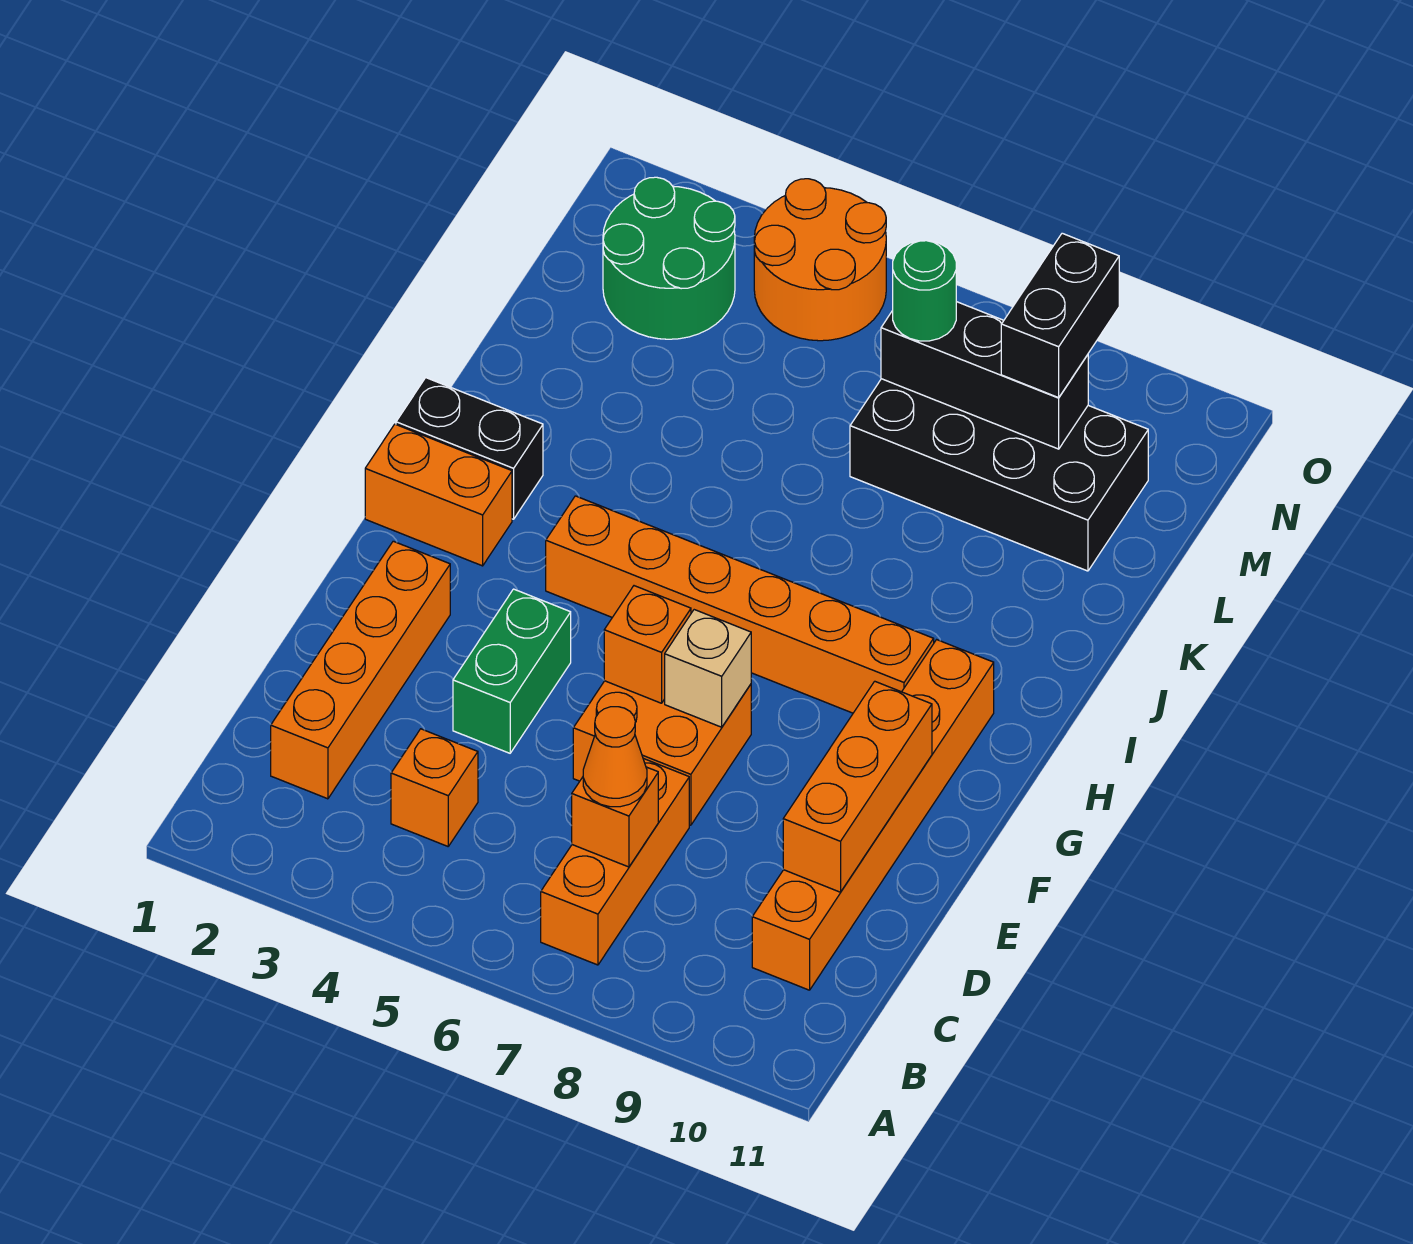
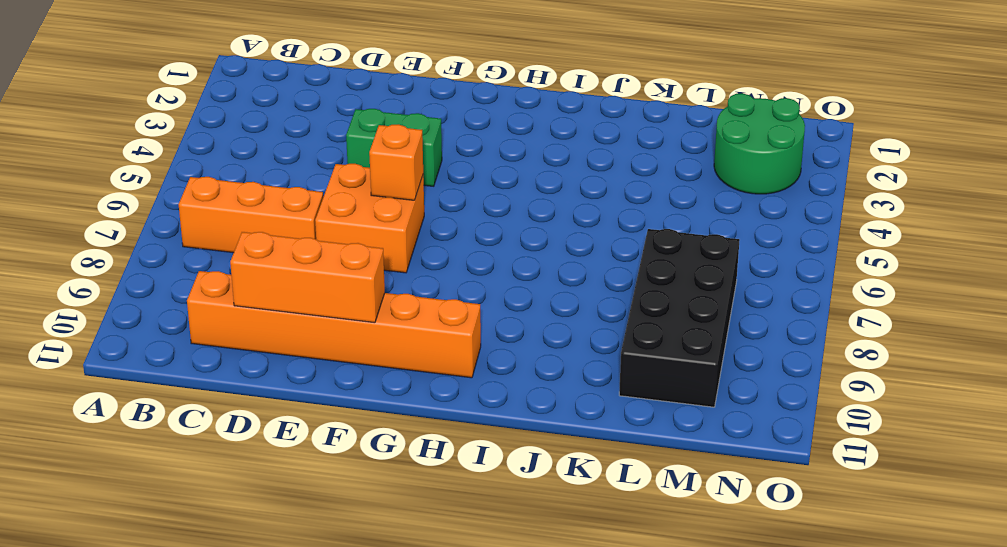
none -> orange brick C2:F2 level 1
none -> orange brick C4 level 1
none -> orange brick H1:H2 level 1

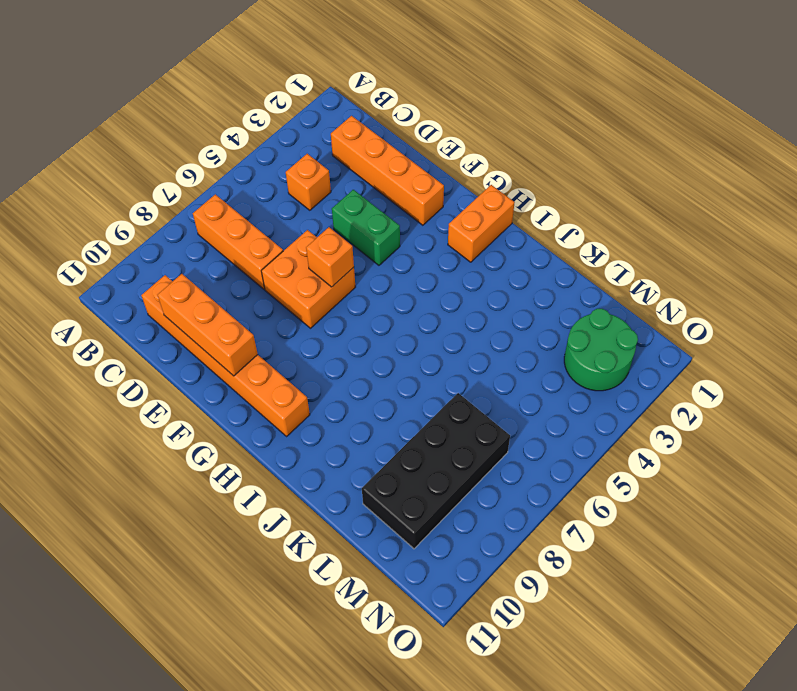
none -> orange brick H4:H9 level 1
none -> black brick I1:I2 level 1
none -> orange round brick N4:O5 level 1

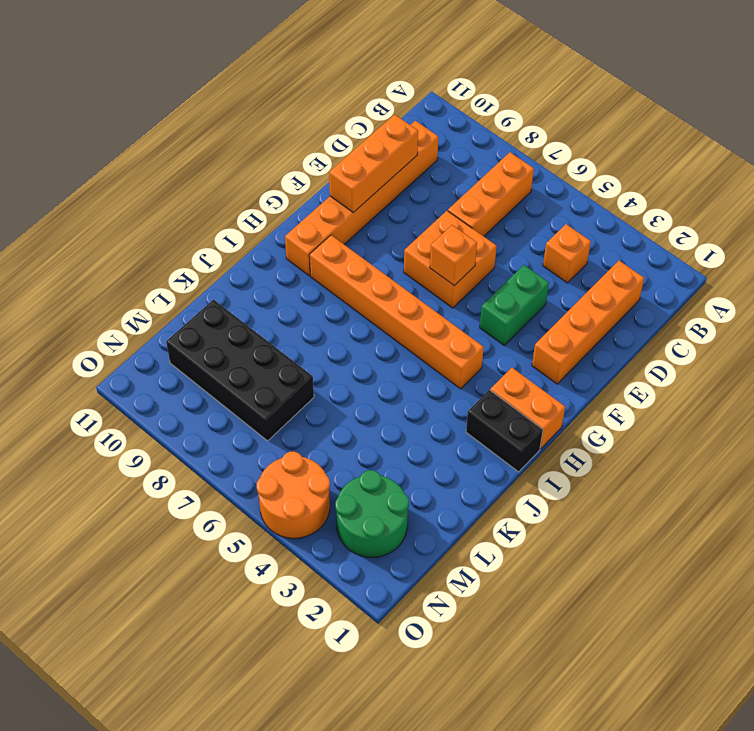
none -> orange brick C7 level 2
none -> tan brick F7 level 2
none -> black brick M7:M9 level 2

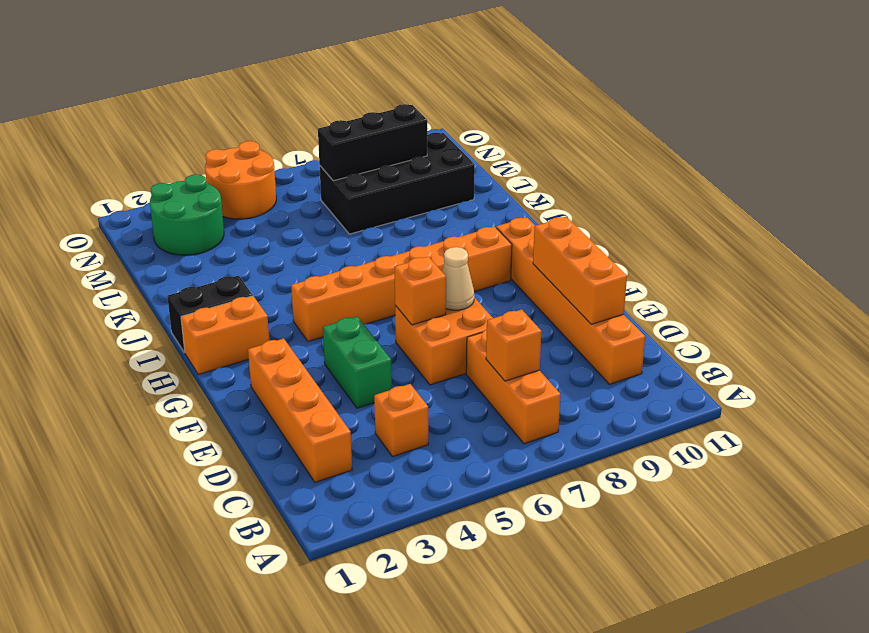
tan cone F7 level 2 -> tan brick F7 level 2
none -> orange cone C7 level 3
none -> green round brick M7 level 3
none -> black brick M9:N9 level 3

